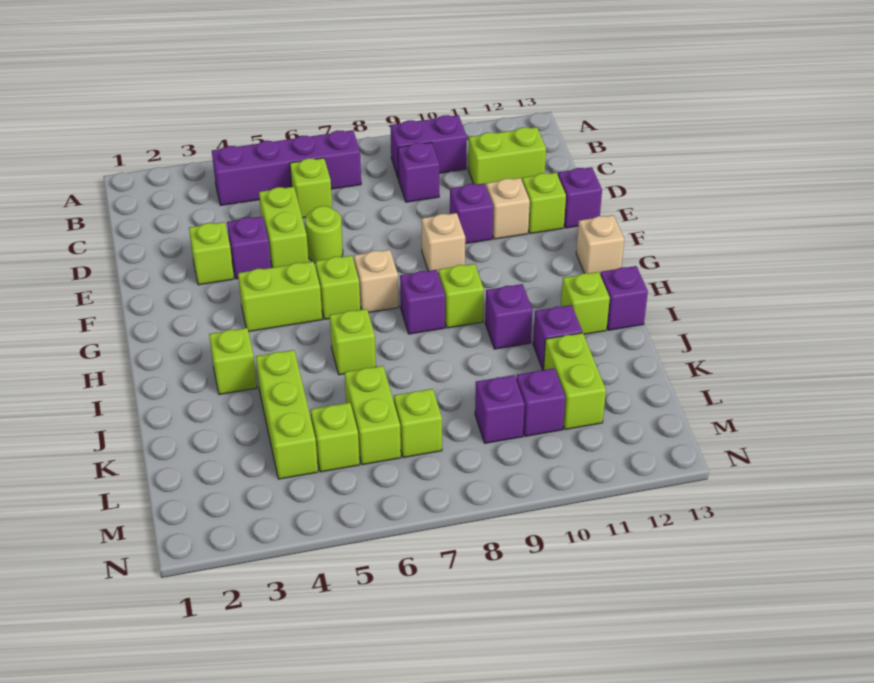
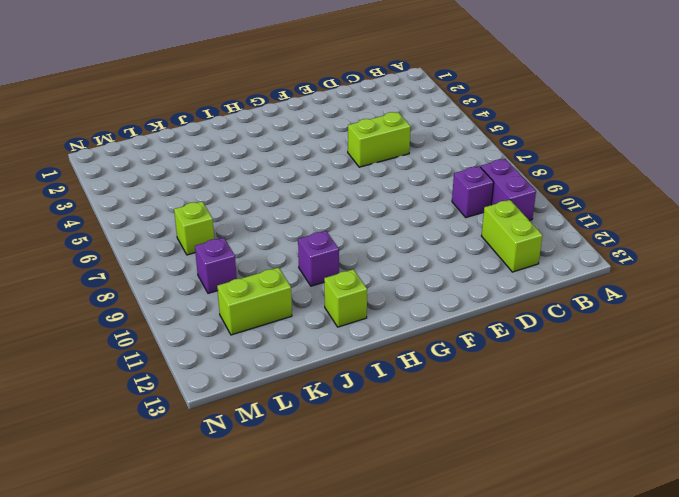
none -> purple brick B4:B7 level 1
none -> lime brick C6 level 1
none -> lime brick E3 level 1
none -> purple brick E4 level 1

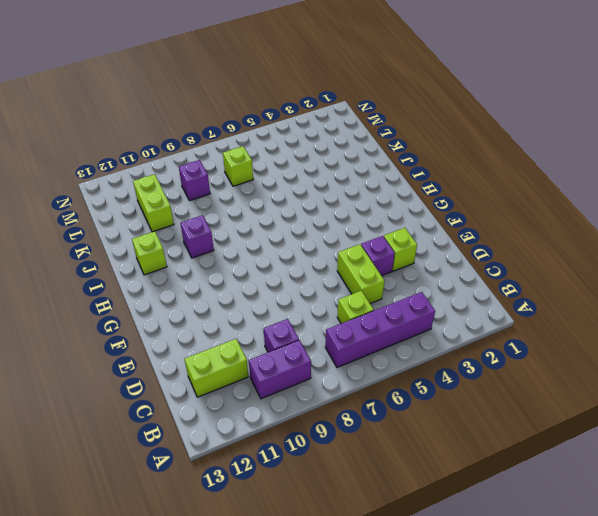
none -> lime round brick E6 level 1
none -> purple brick E10 level 1
none -> tan brick E11 level 1
none -> lime brick E12 level 1

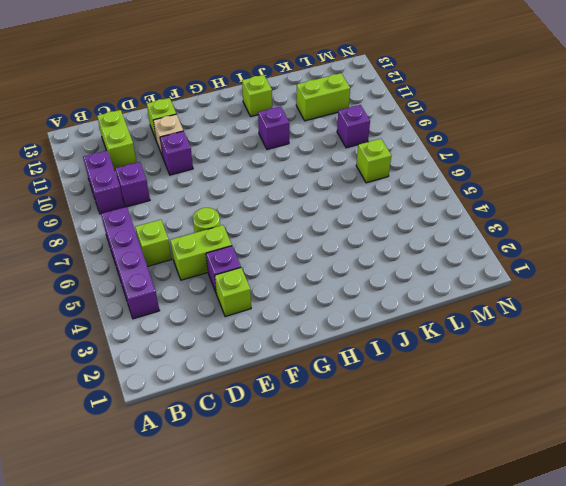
none -> purple brick E13 level 1
none -> tan brick F9 level 1
none -> lime brick G4:G5 level 1
none -> lime brick G6 level 1

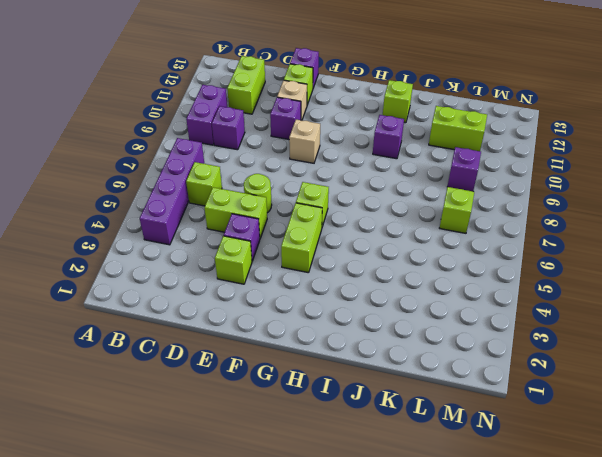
none -> tan brick G7 level 1
none -> tan brick G13 level 1
none -> purple brick H8 level 1
none -> lime brick H9 level 1

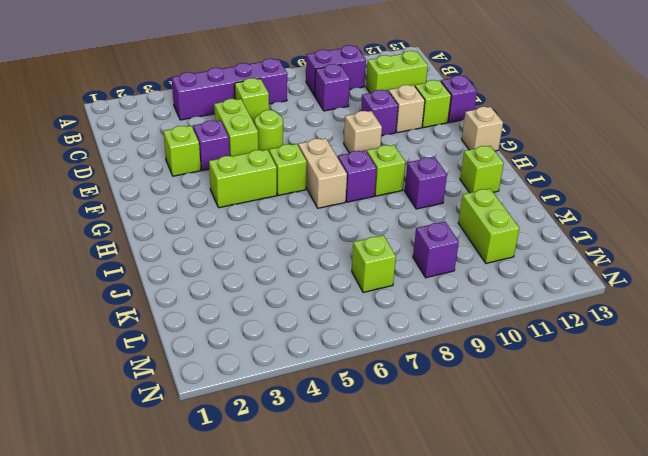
tan brick G7:H7 level 1 -> tan brick G7 level 1
none -> lime brick I3 level 1
none -> lime brick I6 level 1
none -> purple brick I13 level 1
none -> lime brick J4:L4 level 1

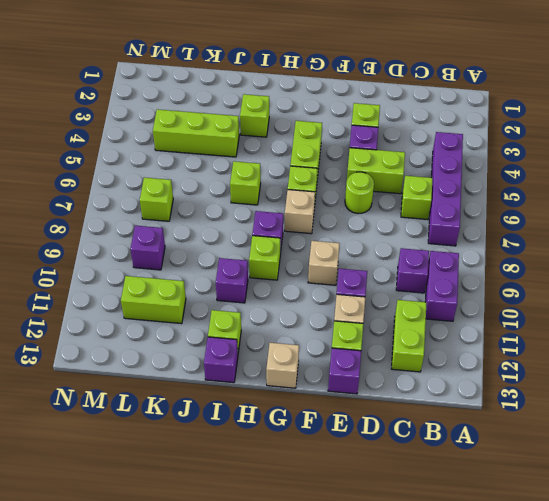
none -> purple brick J11 level 1
none -> lime brick K6:L6 level 1
none -> lime brick L5 level 1
none -> purple brick L10 level 1

